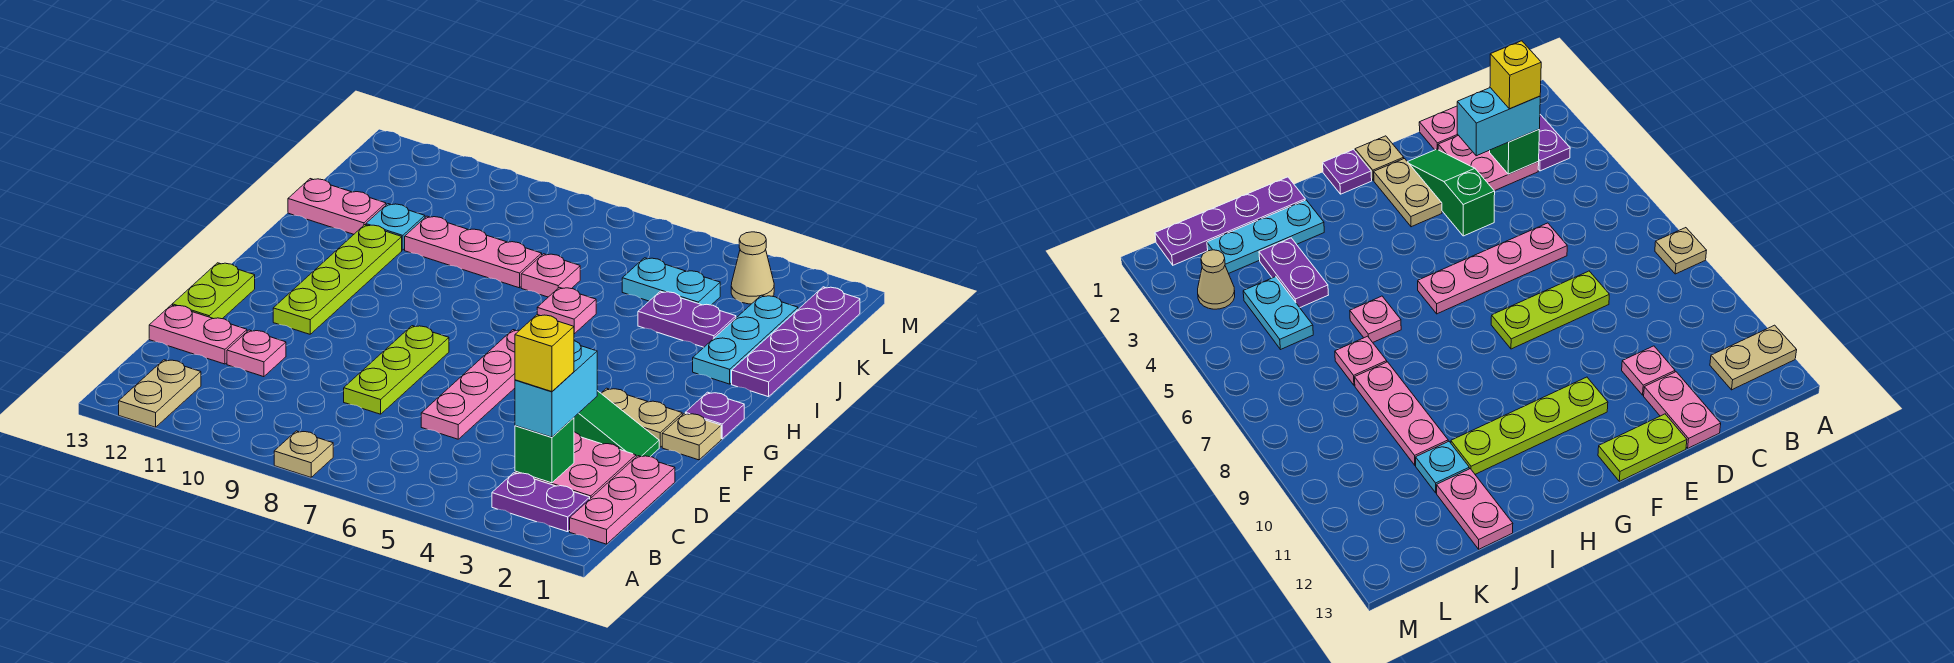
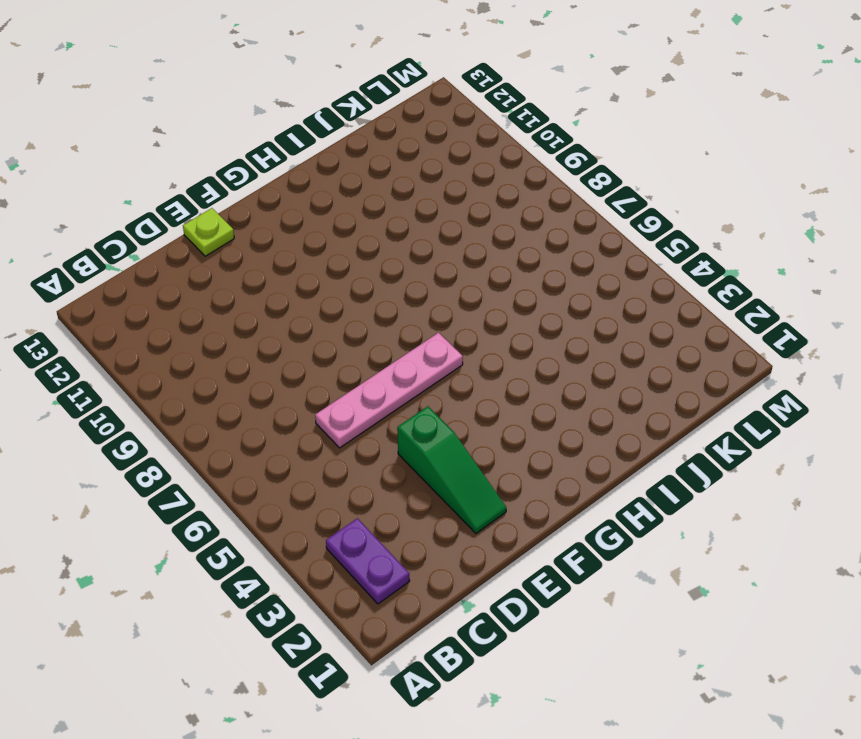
lime plate E13 level 1 -> lime plate E13:F13 level 1
none -> tan plate A8 level 1
none -> tan plate A12:B12 level 1
none -> pink plate B1:D1 level 1

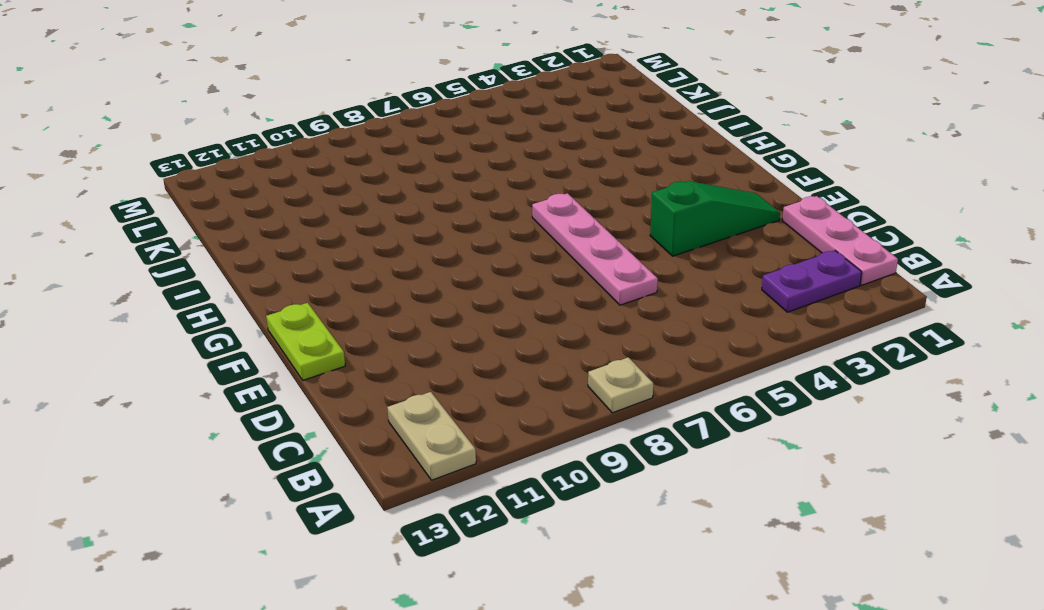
none -> pink plate C2:D3 level 1
none -> lime plate D8:F8 level 1
none -> pink plate D11 level 1

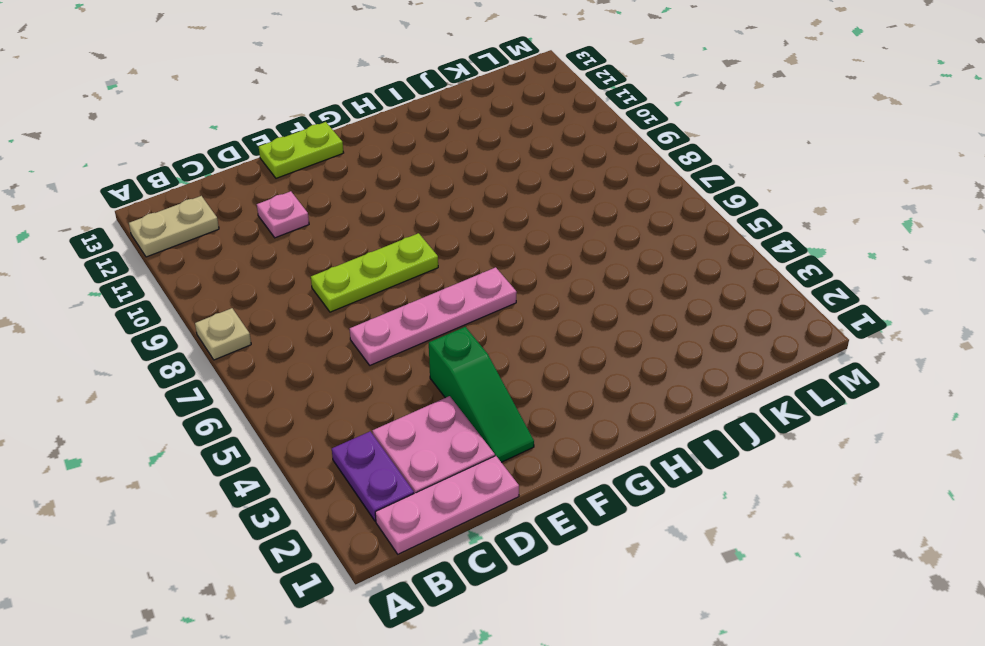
none -> pink plate D12:D13 level 1
none -> tan plate F1 level 1
none -> tan plate F2:F3 level 1

